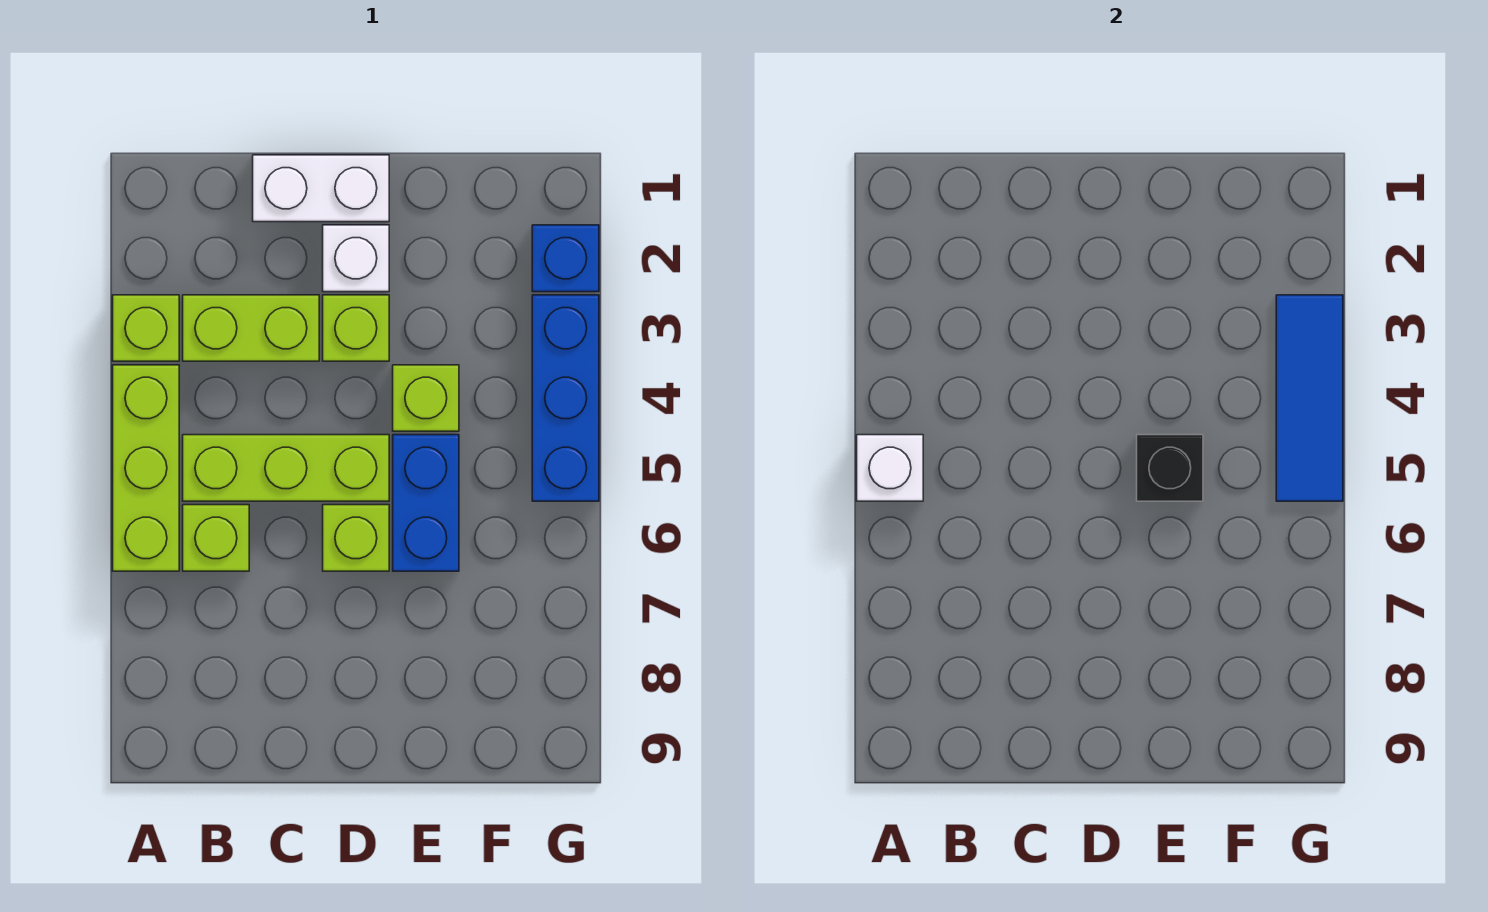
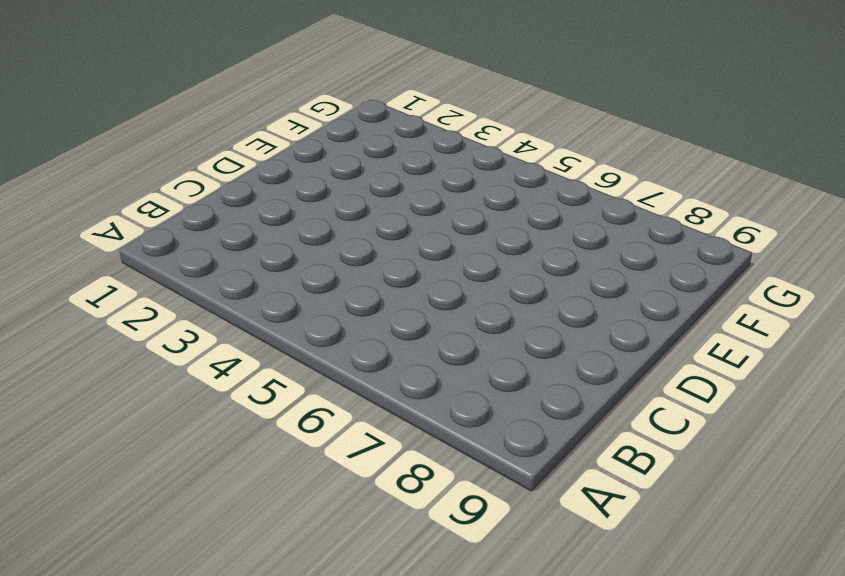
none -> lime brick A3 level 1
none -> lime brick A4:A6 level 1
none -> lime brick B3:C3 level 1

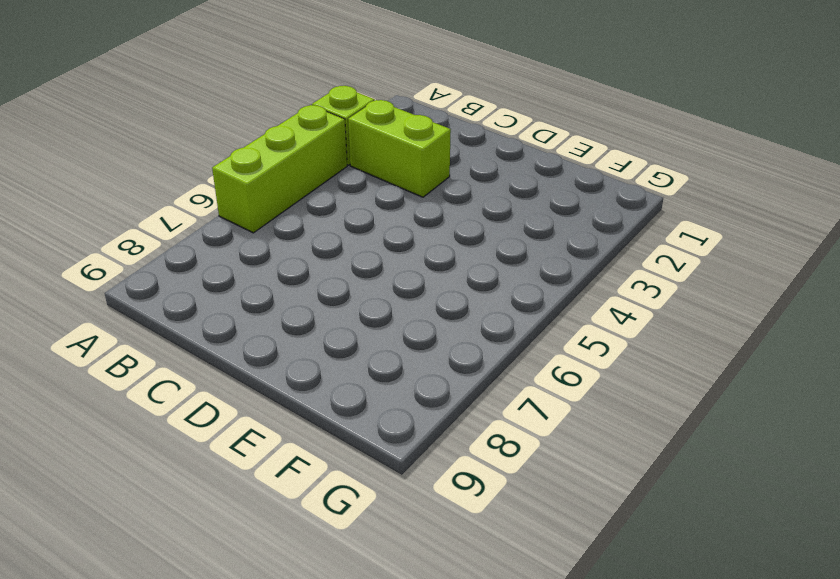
none -> lime brick B5:D5 level 1
none -> lime brick B6 level 1
none -> white brick C1:D1 level 1

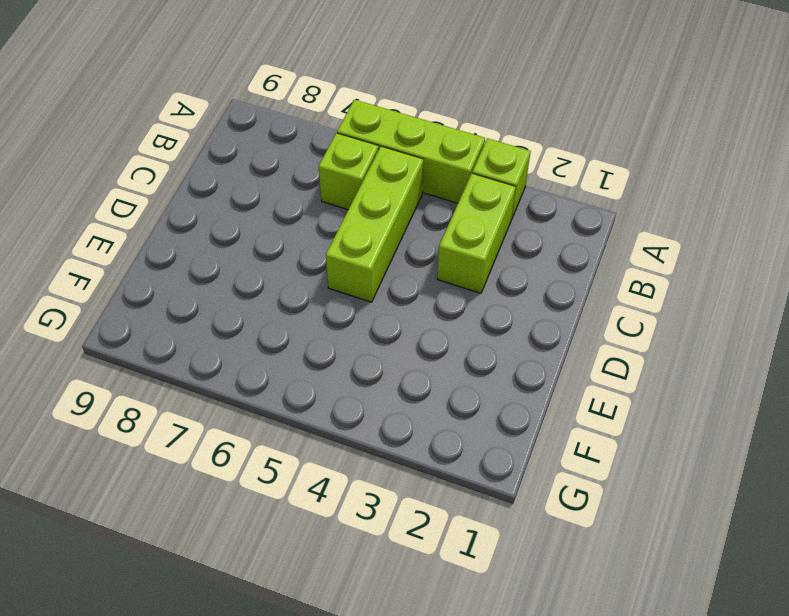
none -> white brick C1:D1 level 1
none -> white brick D2 level 1
none -> lime brick D3 level 1

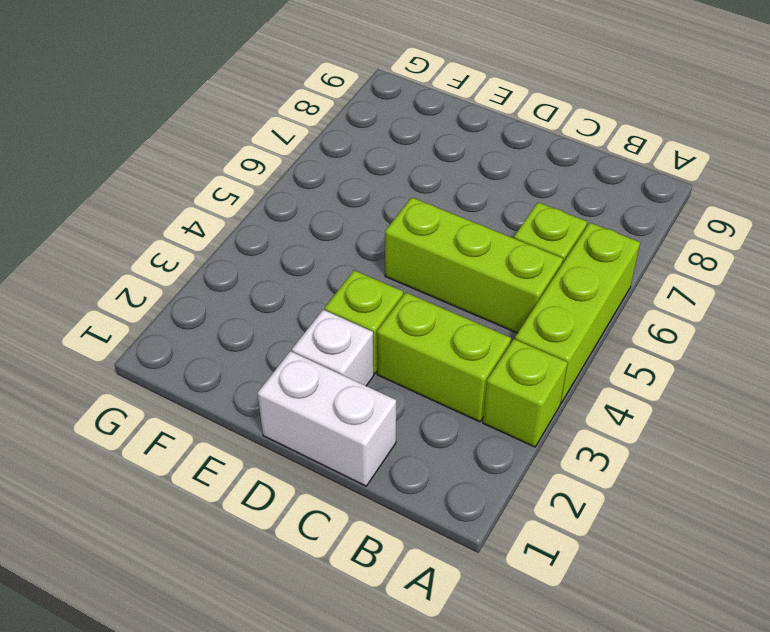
none -> lime brick D6 level 1
none -> lime brick E4 level 1
none -> blue brick E5:E6 level 1

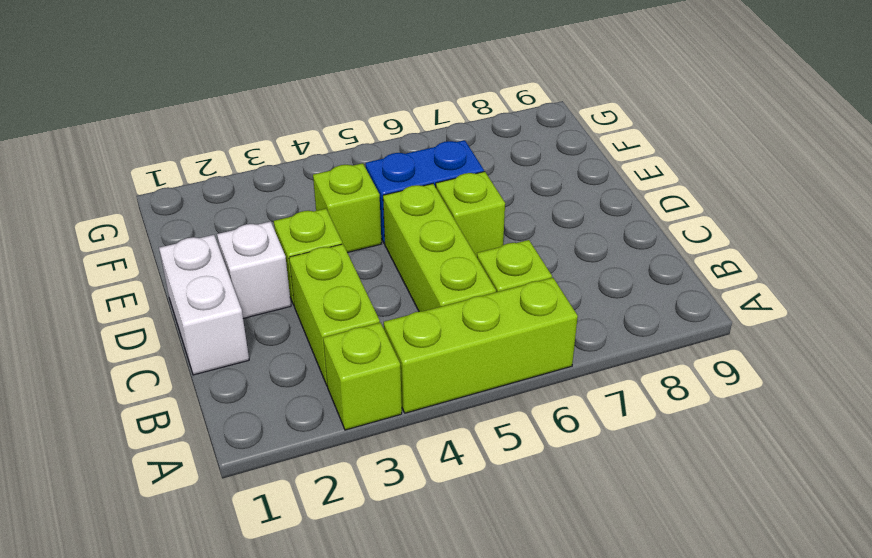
none -> blue brick G2 level 1
none -> blue brick G3:G5 level 1
none -> white brick A5 level 2

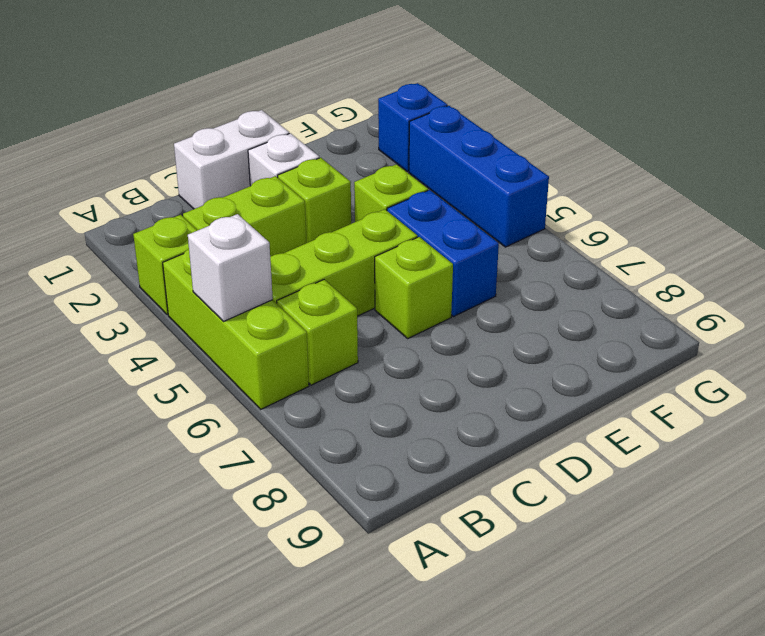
none -> black brick E5 level 2
none -> blue tile G3:G5 level 2

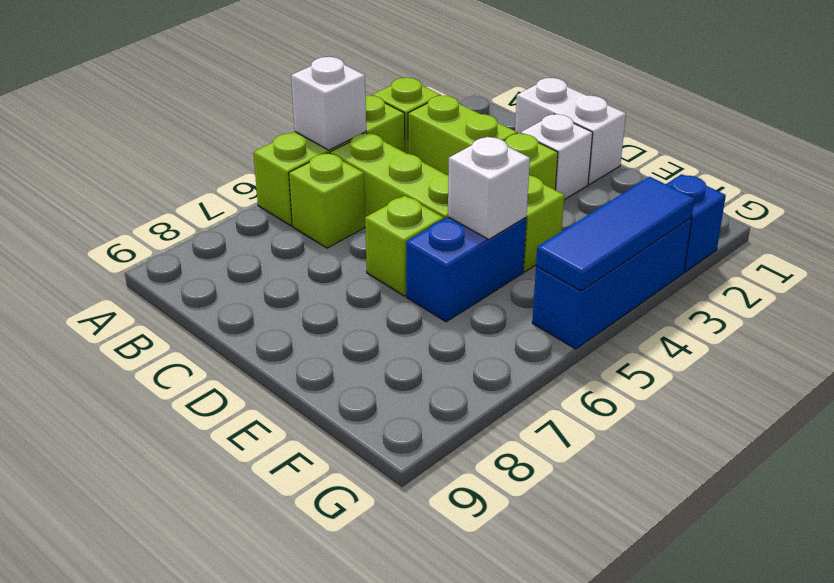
white brick E5 level 2 -> black brick E5 level 2

